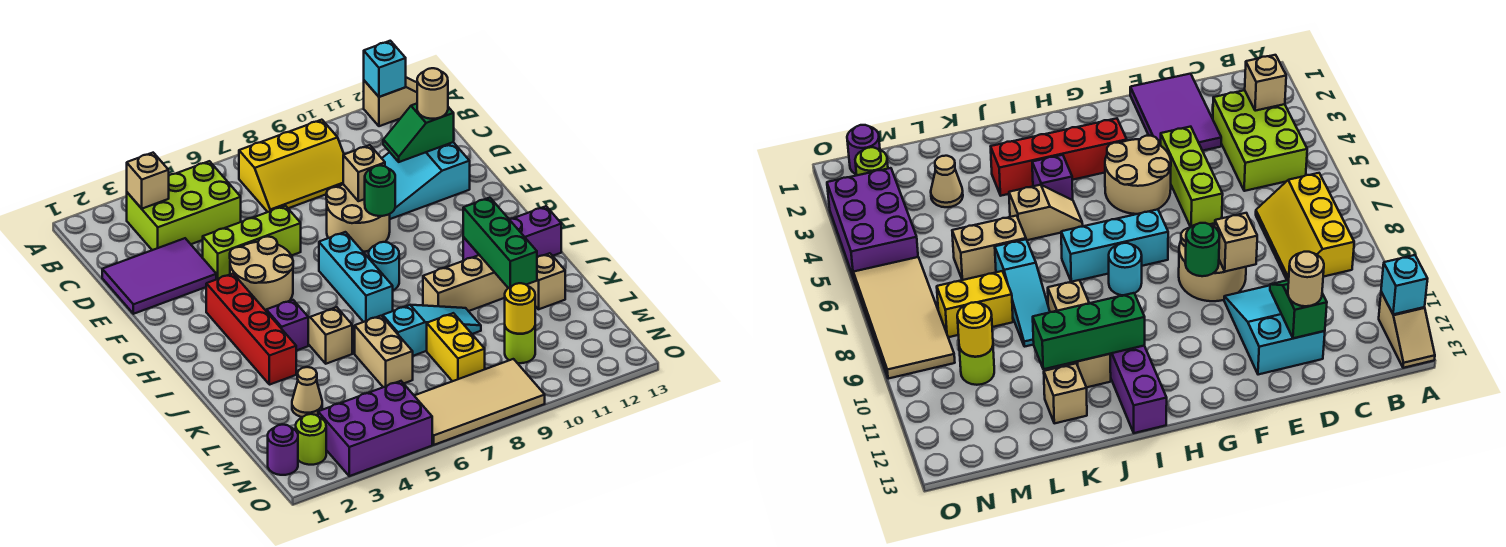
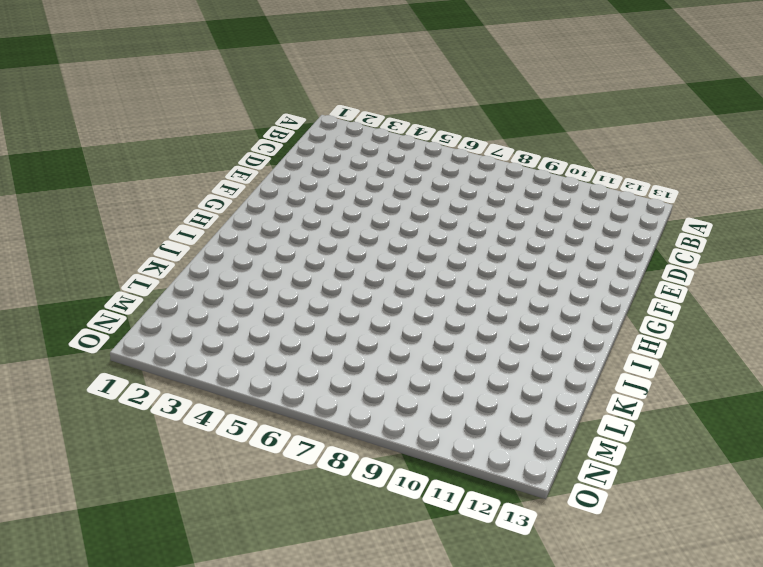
none -> tan slope A12:A13 level 1 top 12
none -> lime brick B3:C5 level 1
none -> yellow slope B7:C9 level 1 top B
none -> purple tile D1:E3 level 1

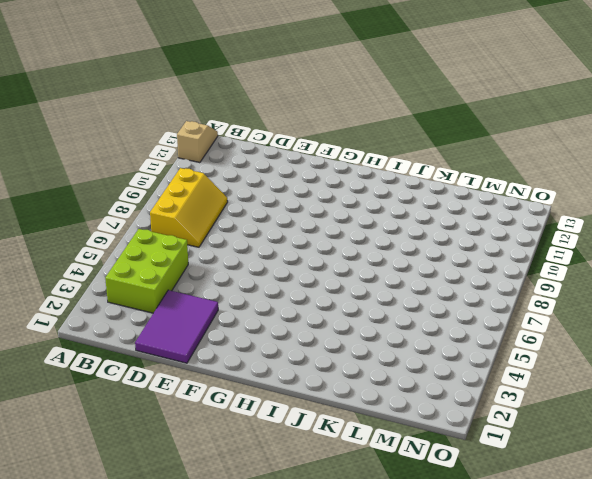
none -> cyan slope D10:E12 level 1 top 12
none -> lime brick E4:E6 level 1
none -> tan round brick E8:F9 level 1
none -> tan round brick F4:G5 level 1

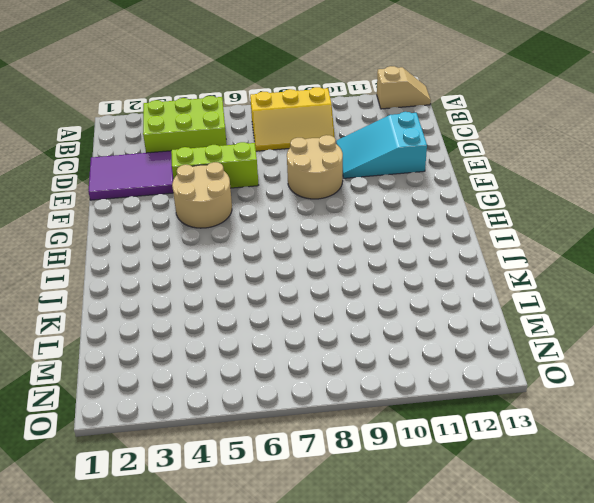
none -> red brick G3:J3 level 1
none -> cyan brick G7:I7 level 1
none -> cyan round brick H8 level 1
none -> purple brick I4 level 1

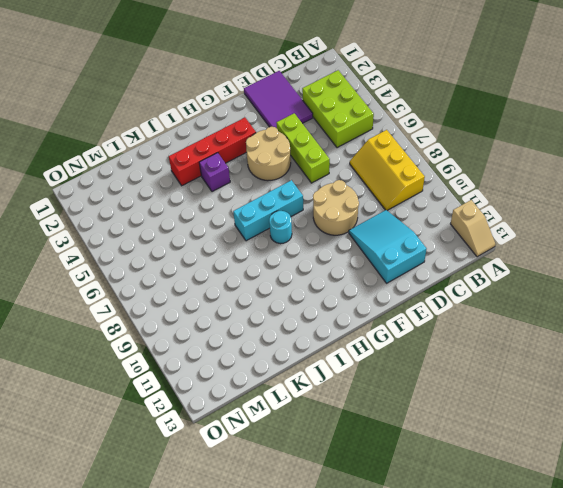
none -> tan slope I5:J5 level 1 top J
none -> purple brick I11:I13 level 1
none -> tan brick J9:J11 level 1
none -> tan brick K6:L6 level 1

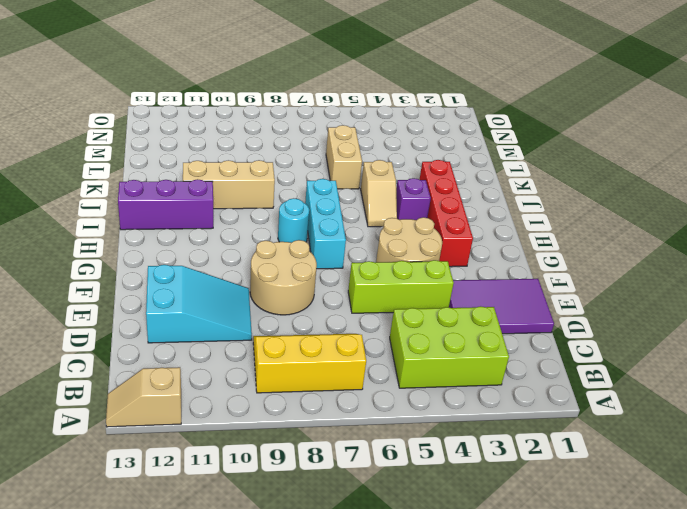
none -> cyan slope K7:K9 level 1 top 7
none -> tan brick K12 level 1
none -> tan cone L3 level 1
none -> yellow brick L8:M8 level 1

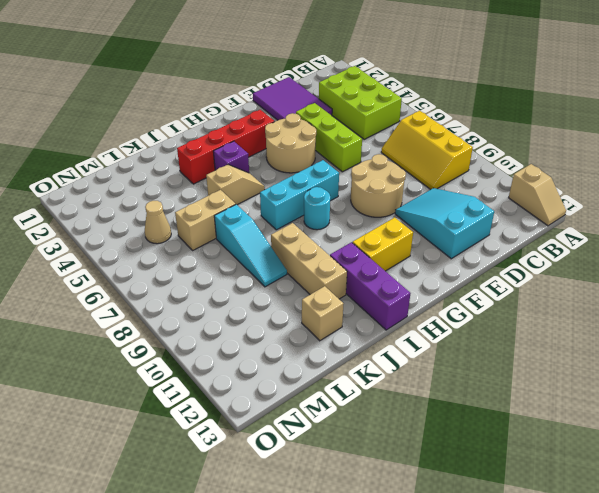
yellow brick G11:H11 level 1 -> yellow brick L8:M8 level 1
tan cone M5 level 1 -> tan cone L3 level 1
none -> lime round brick M10 level 1
none -> purple round brick N1 level 1
none -> lime round brick N2 level 1
none -> purple brick N3:O5 level 1

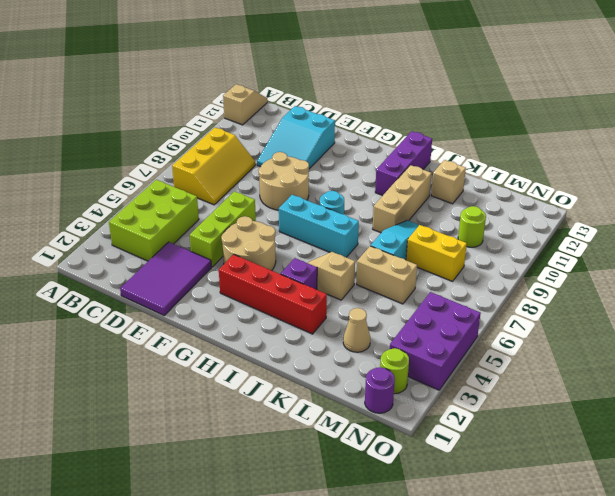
none -> tan tile N6:O9 level 1
none -> cyan brick A12 level 2
none -> tan brick B3 level 2
none -> green slope D11:D12 level 2 top 12

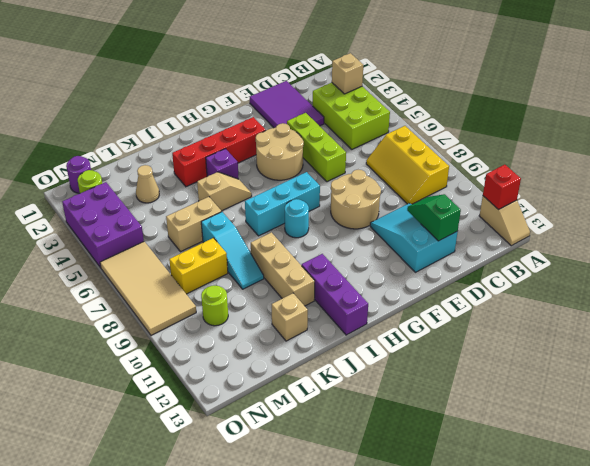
red brick A12 level 2 -> cyan brick A12 level 2
none -> tan brick E9 level 2
none -> green round brick F9 level 2
none -> green brick I11:K11 level 2
none -> yellow round brick M10 level 2

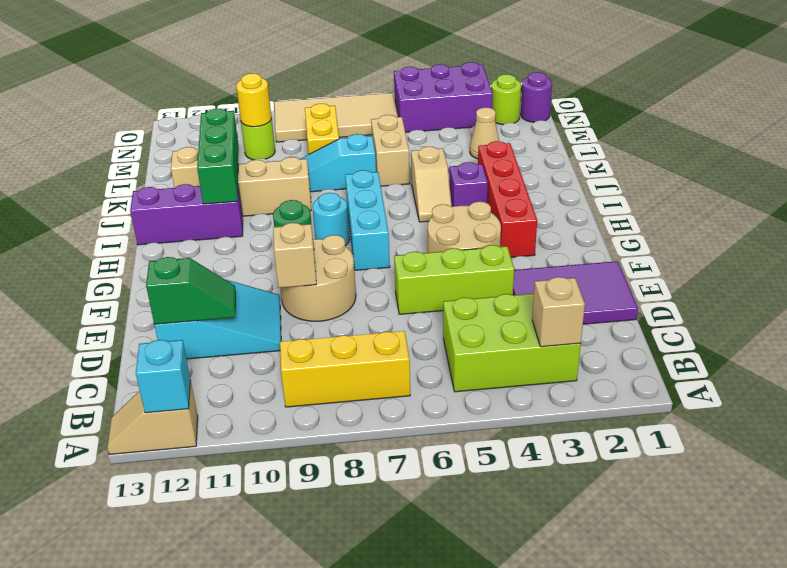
none -> tan round brick D12 level 3

